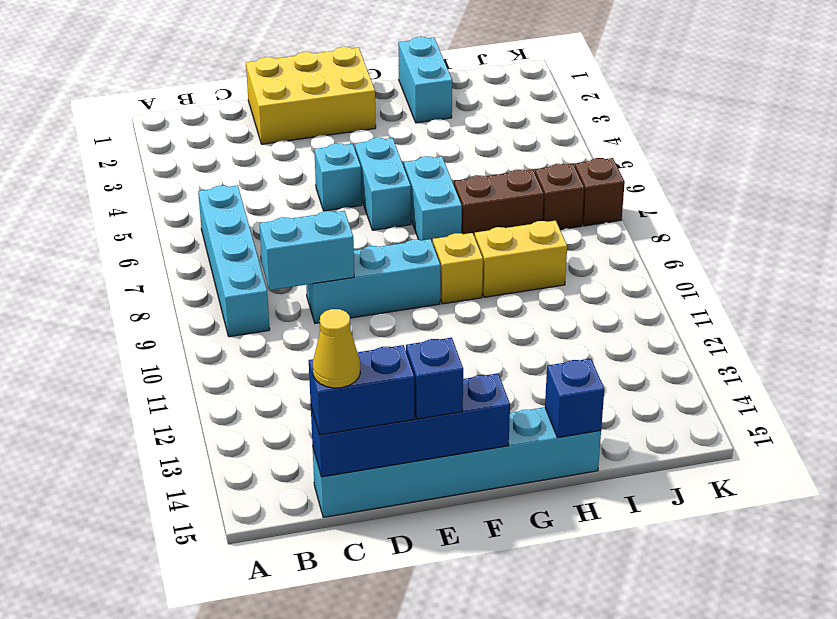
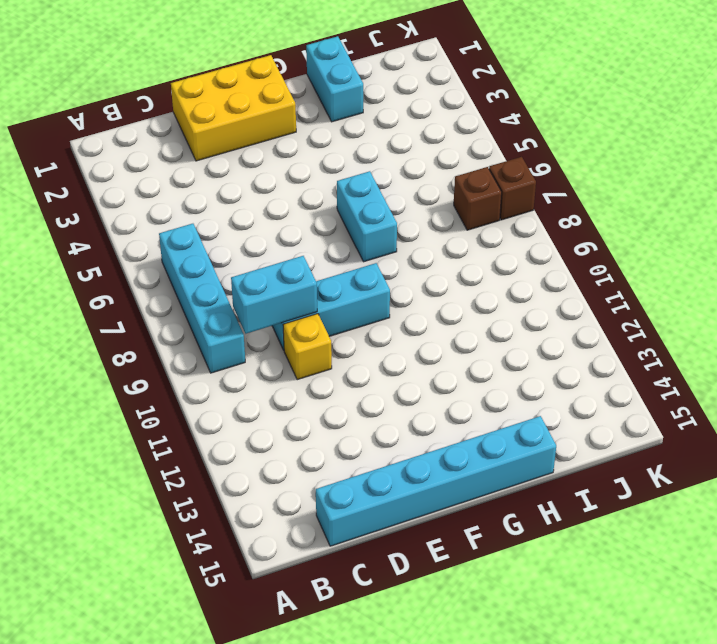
yellow brick D10 level 1 -> yellow brick G9 level 1
none -> cyan brick E5 level 1
none -> cyan brick F5:F6 level 1
none -> brown brick H7:I7 level 1

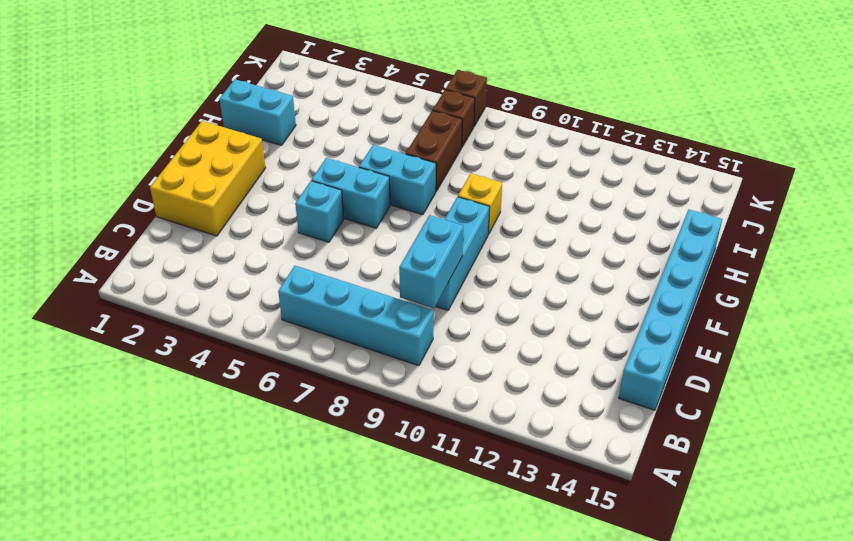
none -> yellow brick H9:I9 level 1
none -> blue brick C15:F15 level 2
none -> blue brick H15 level 2

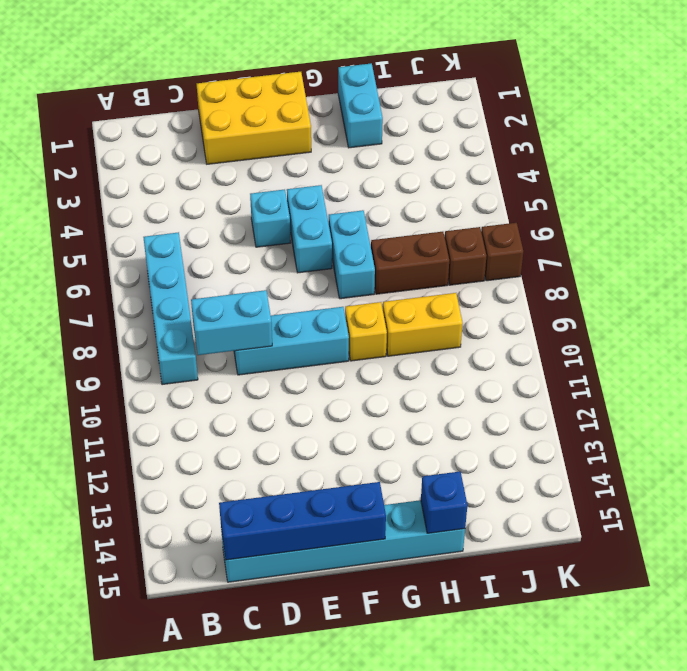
none -> blue brick C15:D15 level 3
none -> blue brick E15 level 3
none -> yellow cone C15 level 4

